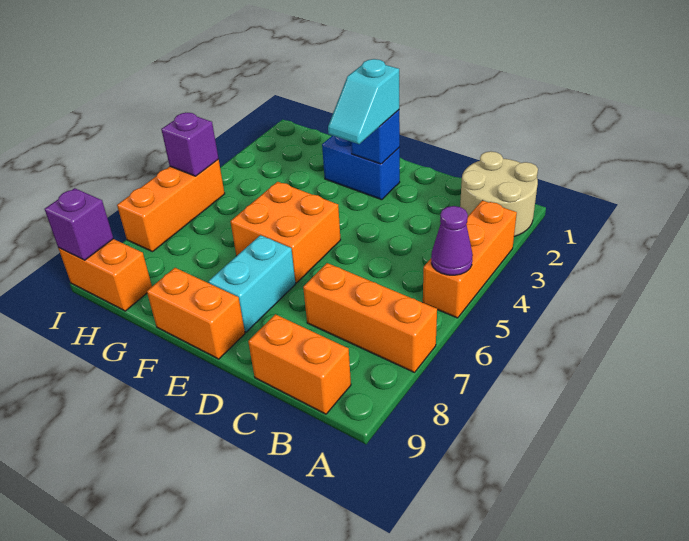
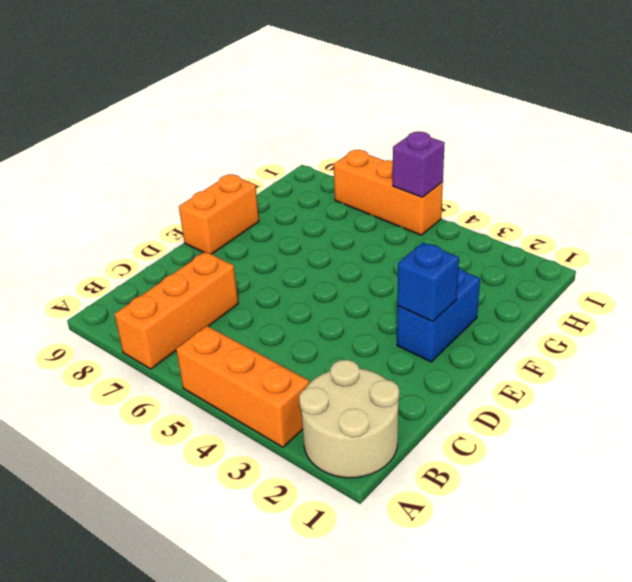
none -> orange brick B9:C9 level 1
none -> orange brick E5:F6 level 1
none -> cyan brick E7:E8 level 1

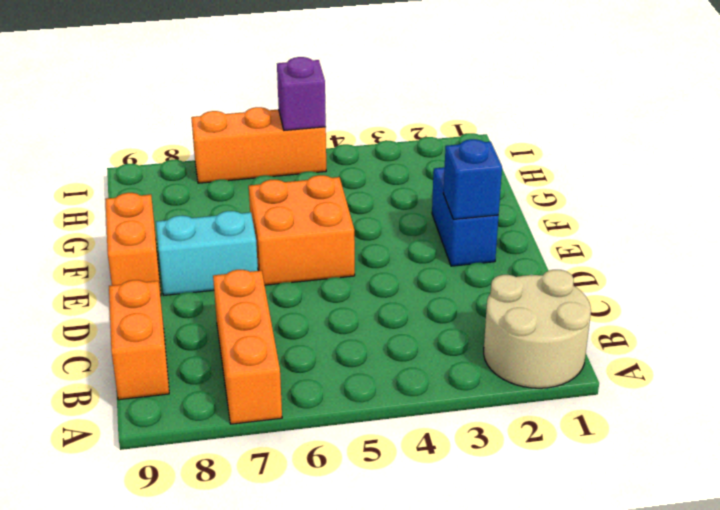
none -> orange brick A3:A5 level 1
none -> orange brick H9:I9 level 1
none -> purple cone A5 level 2

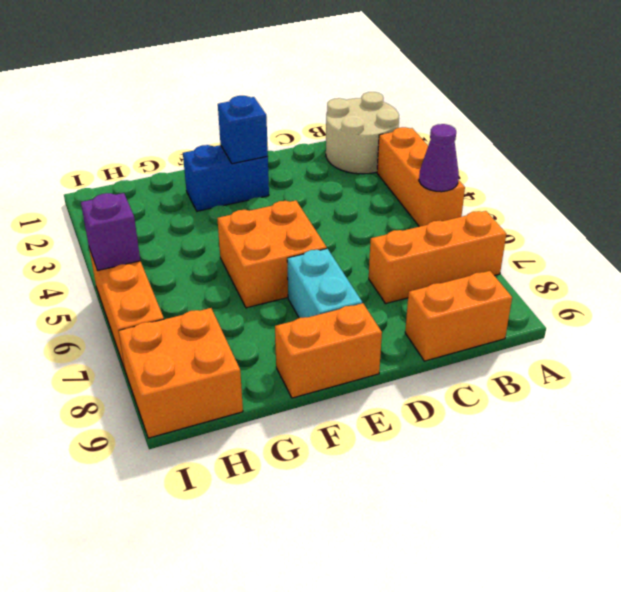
orange brick H8:I9 level 1 -> orange brick H9:I9 level 1
none -> purple brick I9 level 2
none -> cyan slope E2:E3 level 3 top 2

